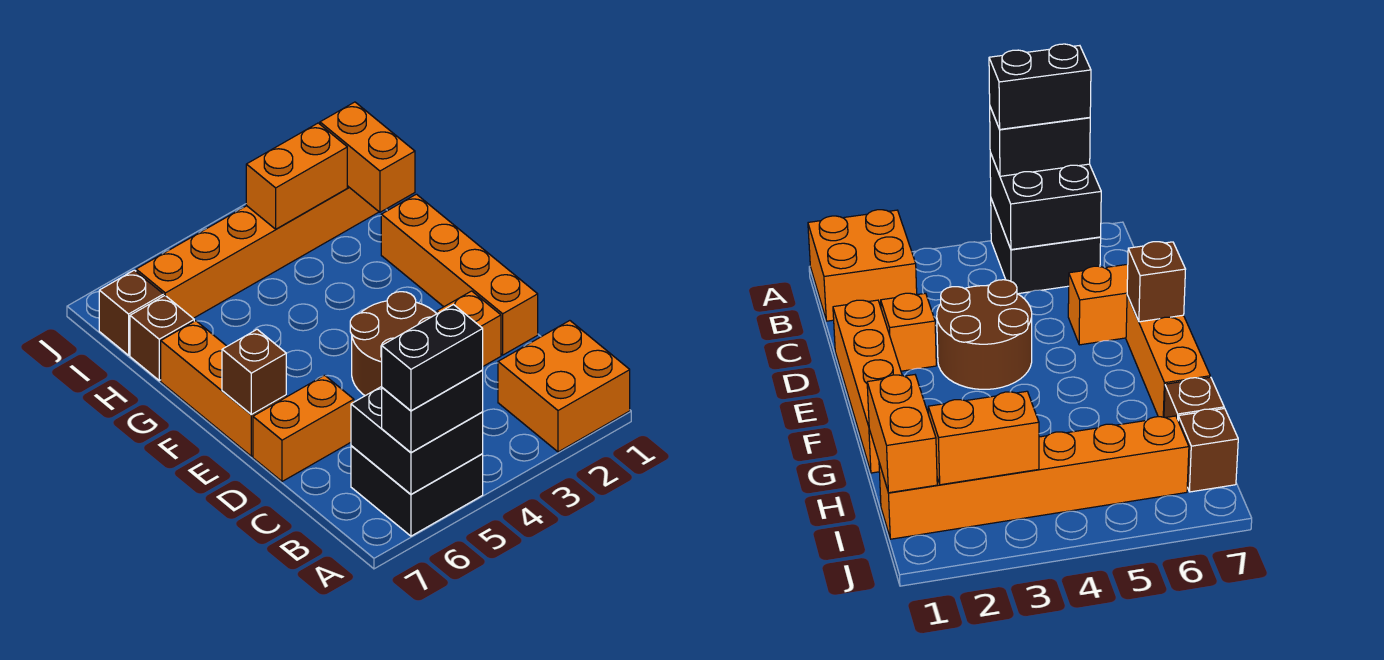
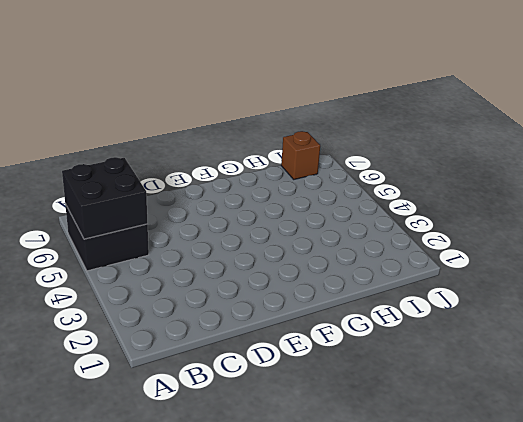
none -> orange brick A1:B2 level 1
none -> orange brick D1:G1 level 1
none -> orange brick D2 level 1

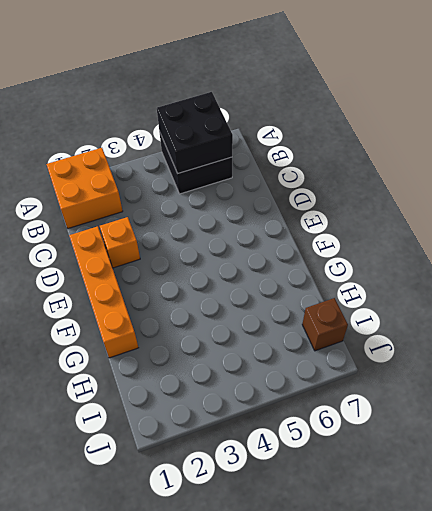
none -> brown round brick D3:E4 level 1
none -> orange brick D6:D7 level 1
none -> orange brick E7:G7 level 1

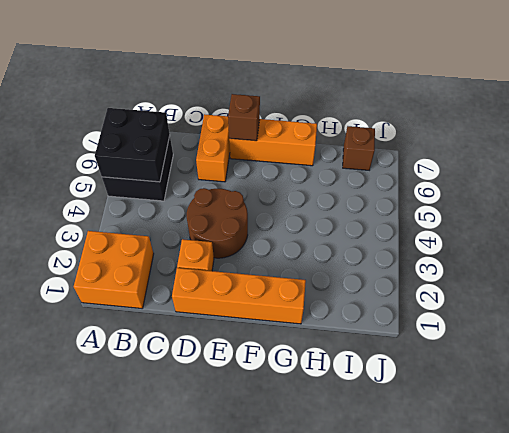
none -> brown brick H7 level 1
none -> orange brick I1:I6 level 1
none -> orange brick H1:I1 level 2

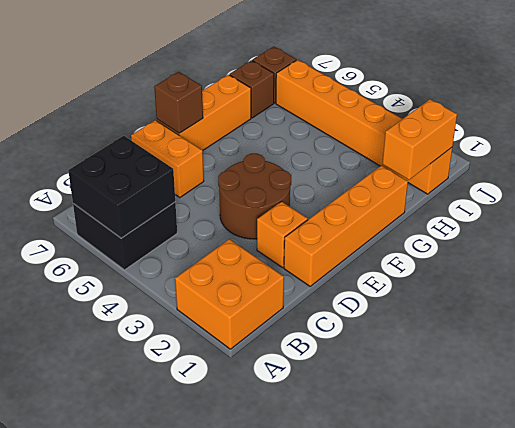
none -> orange brick I2:I3 level 2
none -> black brick A5:A6 level 3
none -> black brick A5:A6 level 4

